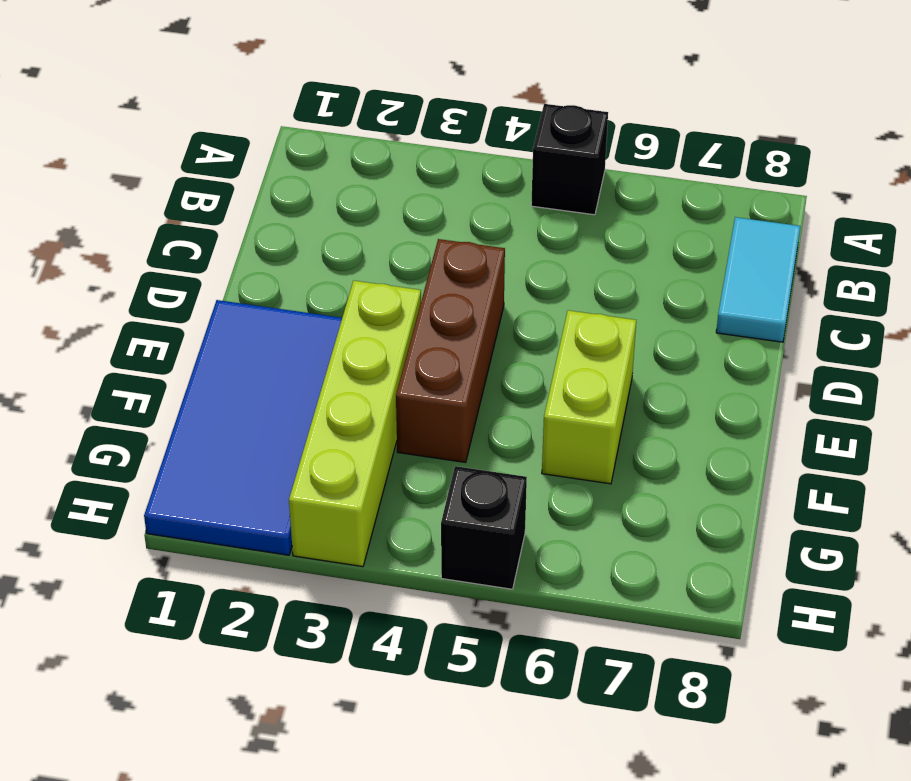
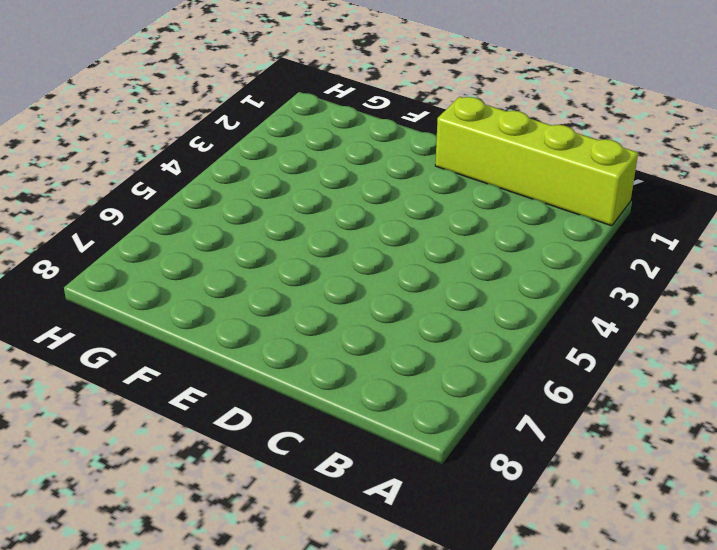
lime brick A1:D1 level 1 -> lime brick E3:H3 level 1
none -> black brick A5 level 1
none -> cyan tile B8:C8 level 1

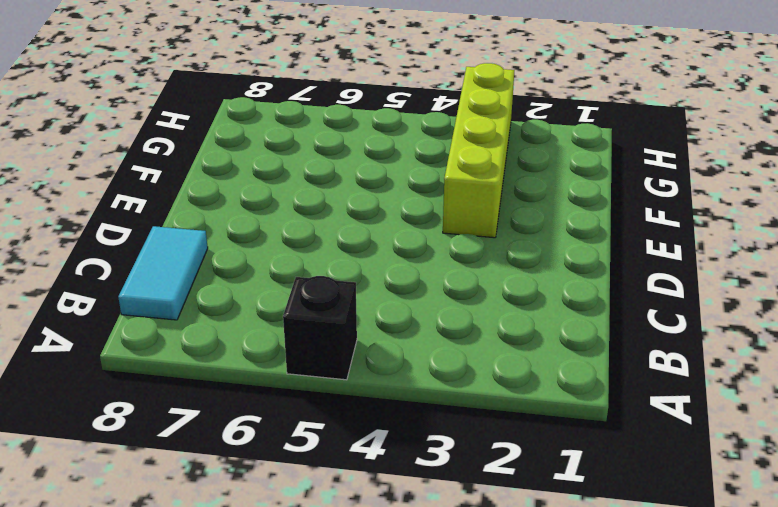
none -> brown brick D4:F4 level 1
none -> blue tile E1:H2 level 1

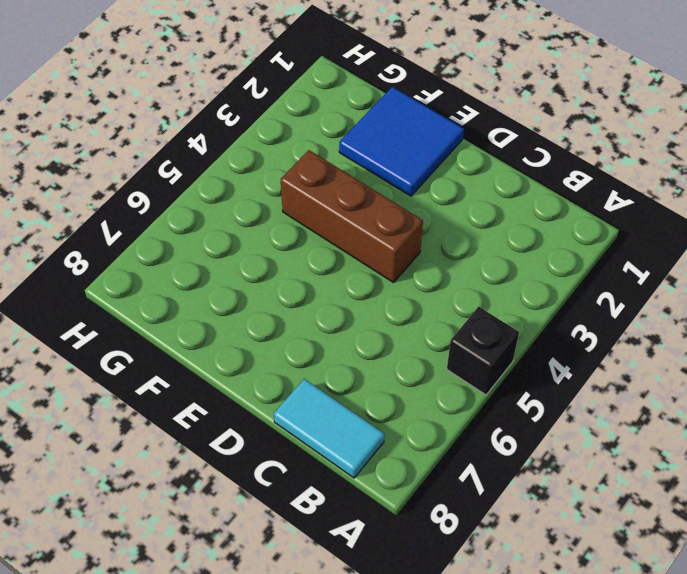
blue tile E1:F2 level 1 -> blue tile E1:H2 level 1
none -> lime brick E3:H3 level 1
none -> lime brick E6:F6 level 1

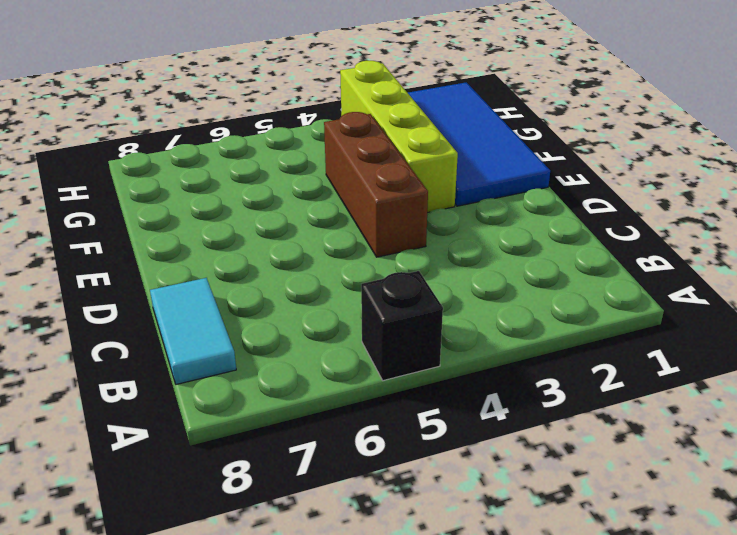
none -> lime brick E6:F6 level 1
none -> black brick H5 level 1

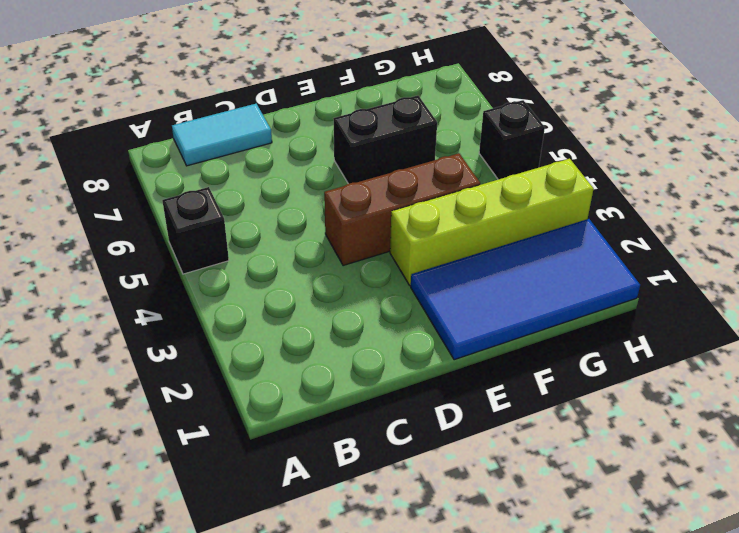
black brick E6:F6 level 1 -> lime brick E6:F6 level 1

